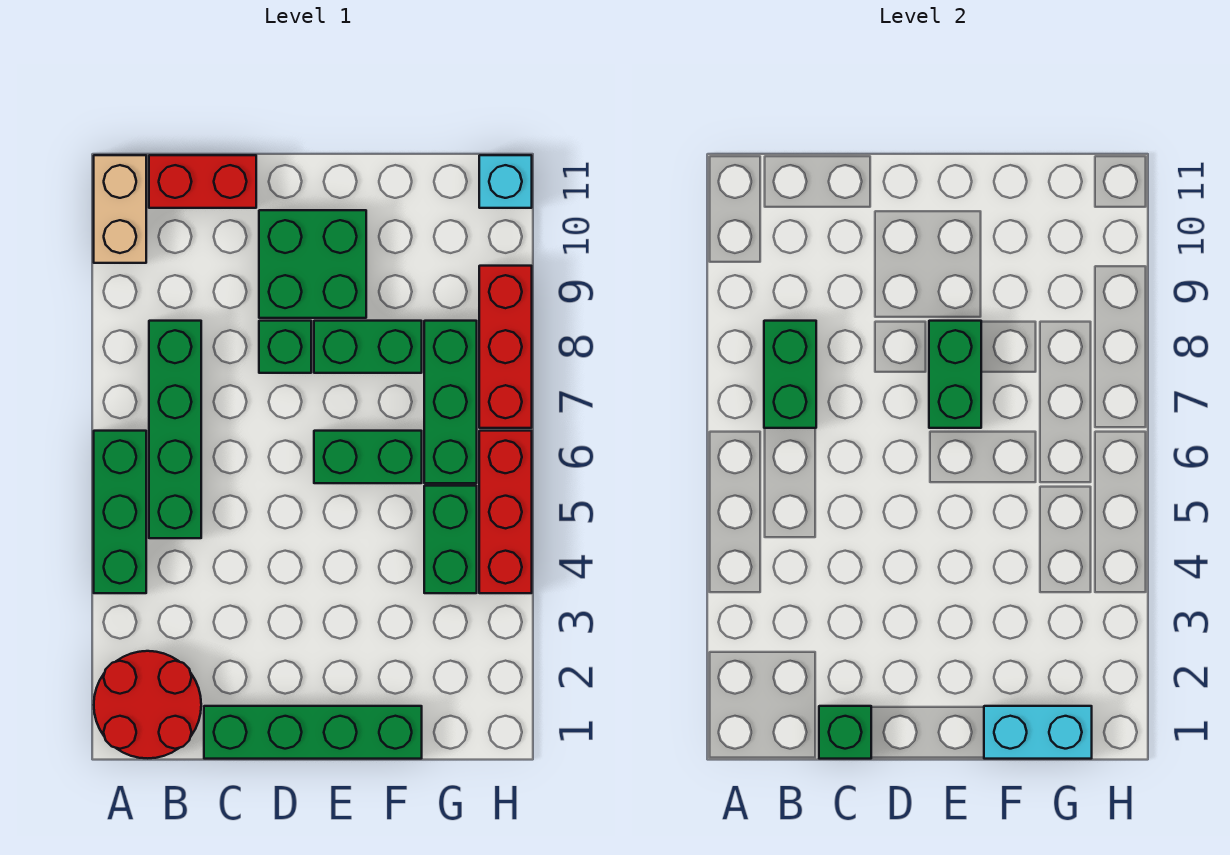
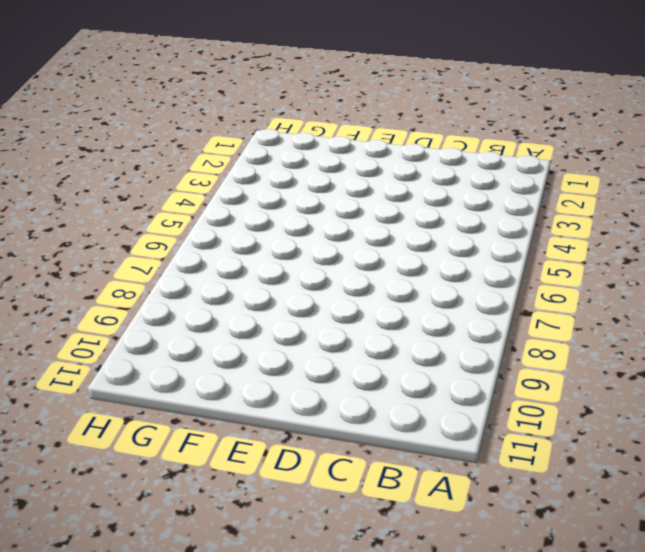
none -> red round brick A1:B2 level 1
none -> green brick A4:A6 level 1
none -> tan brick A10:A11 level 1

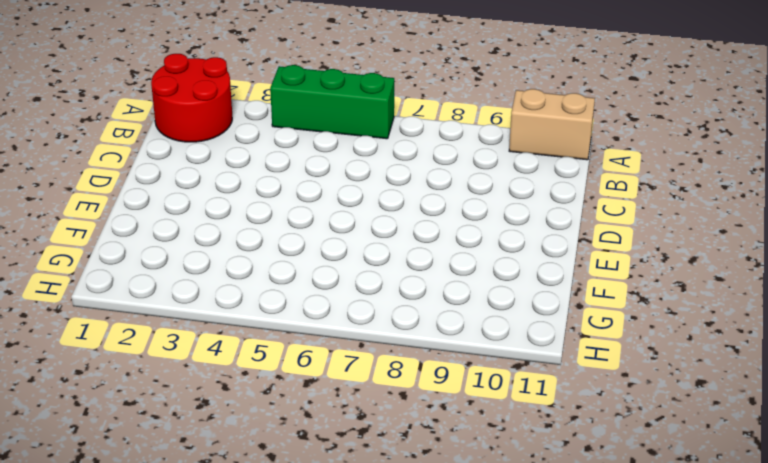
none -> green brick B5:B8 level 1
none -> red brick B11:C11 level 1
none -> green brick C1:F1 level 1

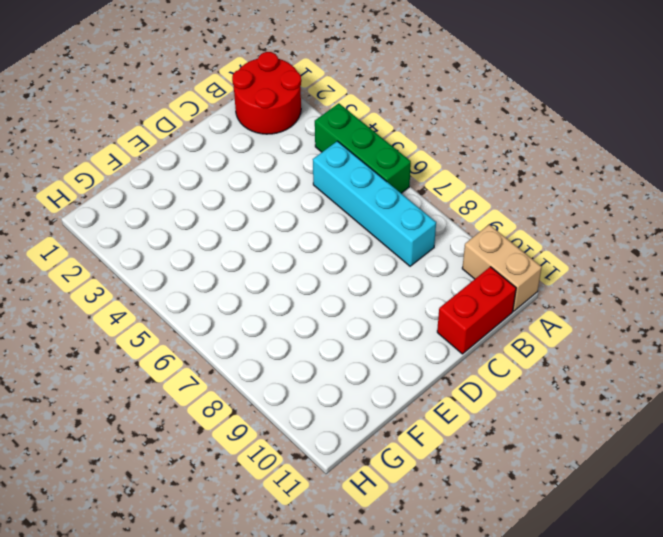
cyan brick B5:B8 level 1 -> green brick B5:B8 level 1
none -> green brick C1:F1 level 1
none -> green brick D8 level 1
none -> green brick D9:E10 level 1

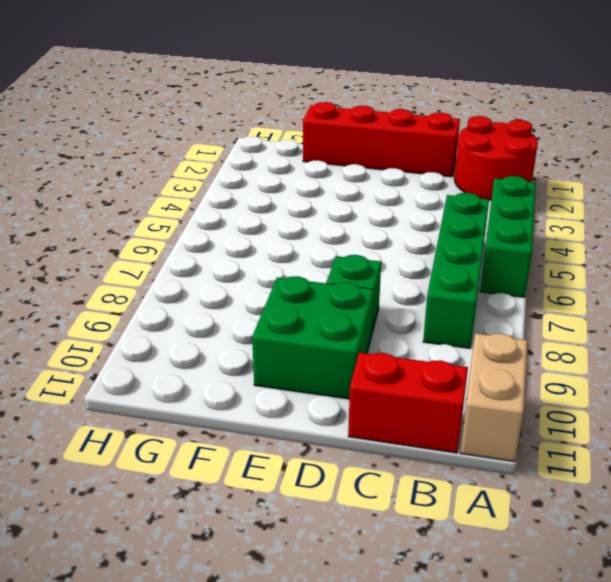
red brick C1:F1 level 1 -> green brick C1:F1 level 1
none -> green brick E6:F6 level 1
none -> green brick E8:F8 level 1
none -> green brick G4:G5 level 1

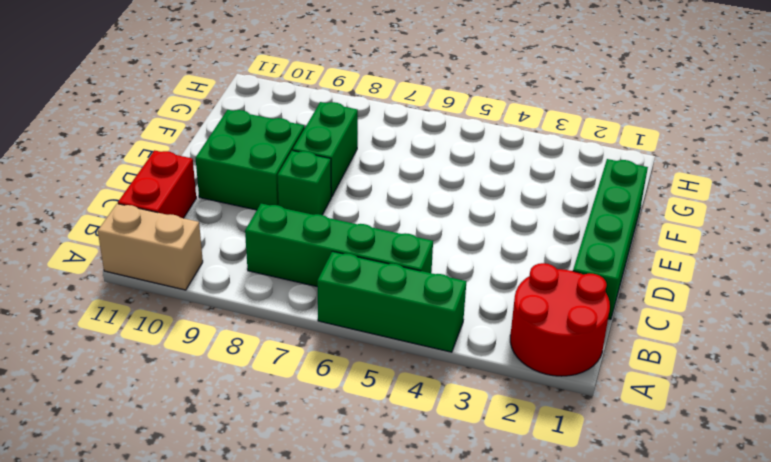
none -> green brick E6:F6 level 1
none -> green brick G4:G5 level 1
none -> green brick G6:G8 level 1

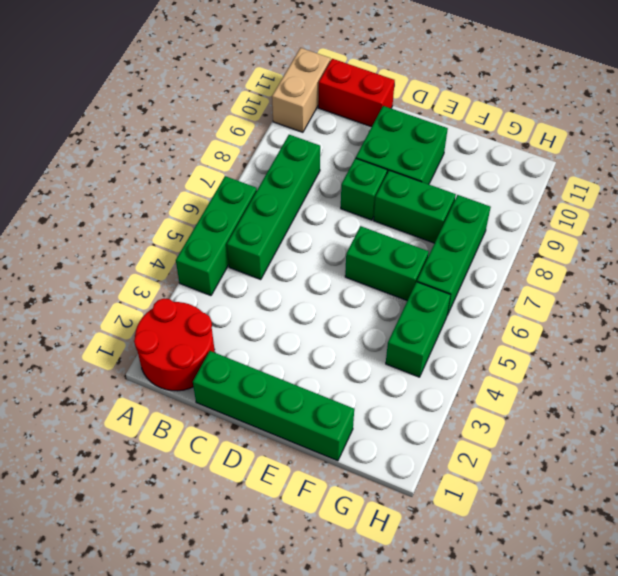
none -> red brick H4:H6 level 1
none -> red brick H7:H9 level 1
none -> cyan brick H11 level 1

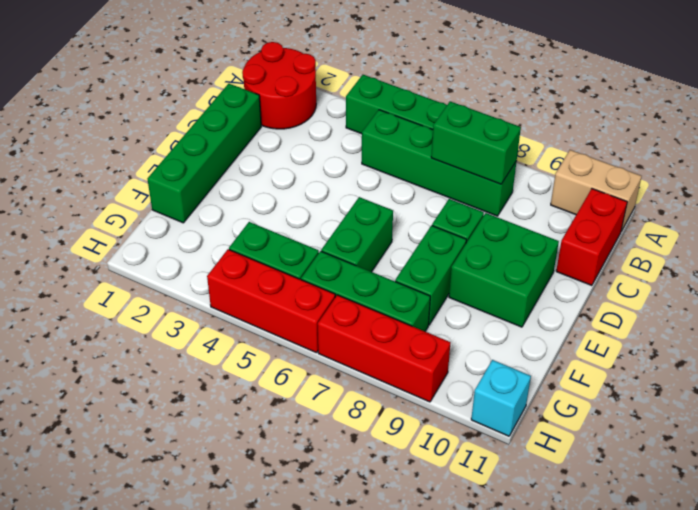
none -> green brick C1 level 2
none -> green brick E7:E8 level 2
none -> cyan brick F1:G1 level 2

